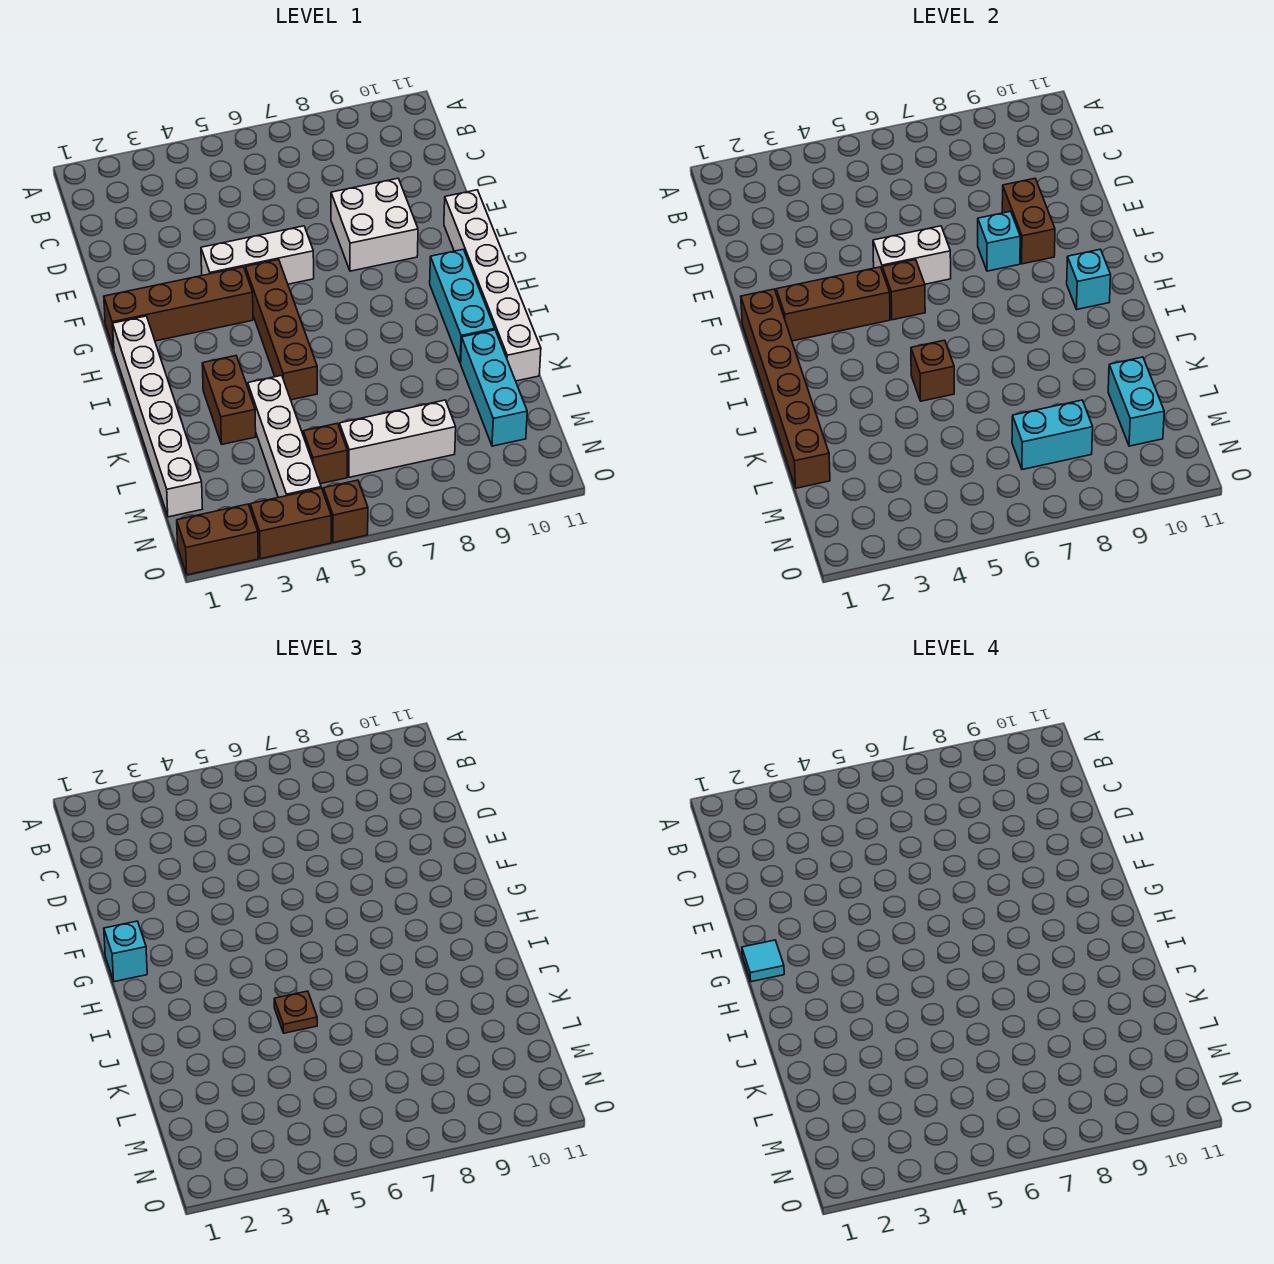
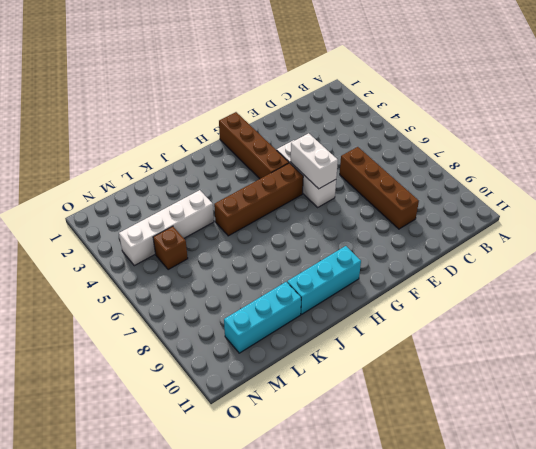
brown brick D6:D9 level 1 -> none
none -> white brick E8:F9 level 1
none -> white brick F11:K11 level 1
none -> white brick H1:M1 level 1

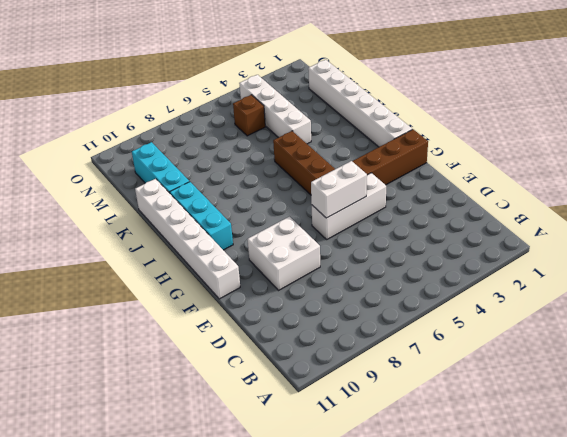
none -> brown brick J3:K3 level 1
none -> white brick M6:M8 level 1
none -> brown brick O1:O2 level 1

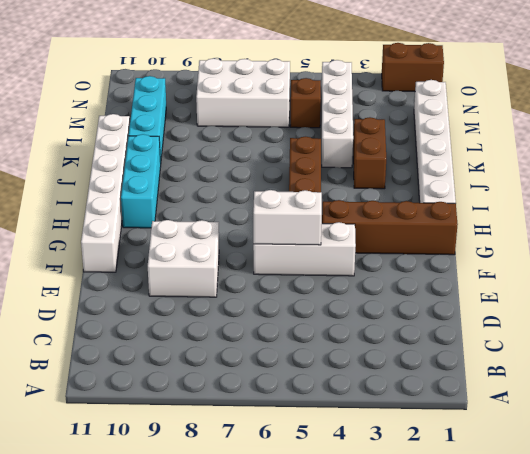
white brick M6:N8 level 1 -> white brick M6:M8 level 1
none -> brown brick O3:O4 level 1
none -> brown brick O5 level 1
none -> brown brick E9:F9 level 2

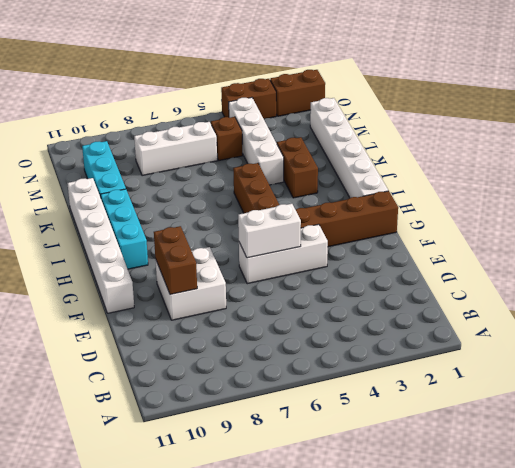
none -> brown brick O5 level 1
none -> cyan brick F8 level 2
none -> brown brick G1:L1 level 2

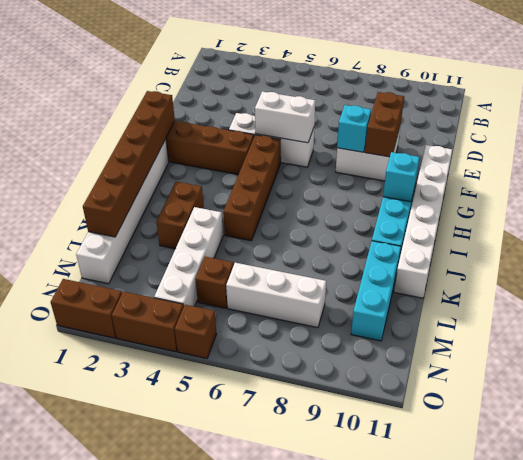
none -> brown brick G2:G4 level 2
none -> brown brick G5 level 2
none -> brown brick J5 level 2

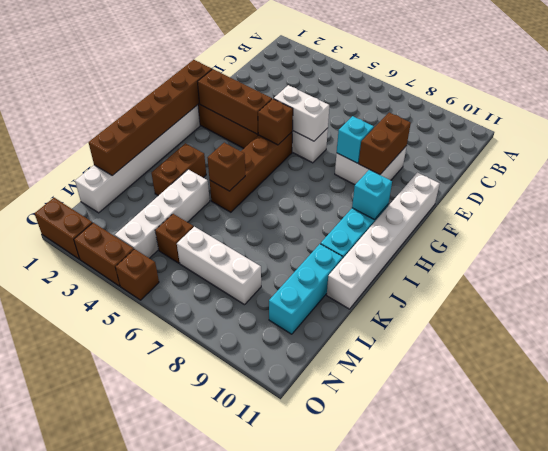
none -> cyan brick L10:M10 level 2
none -> cyan brick M7:M8 level 2
none -> cyan brick G1 level 3

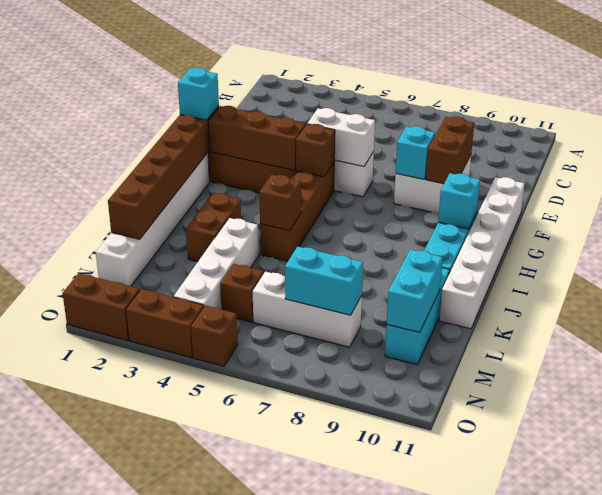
none -> brown plate J5 level 3
none -> cyan tile G1 level 4

